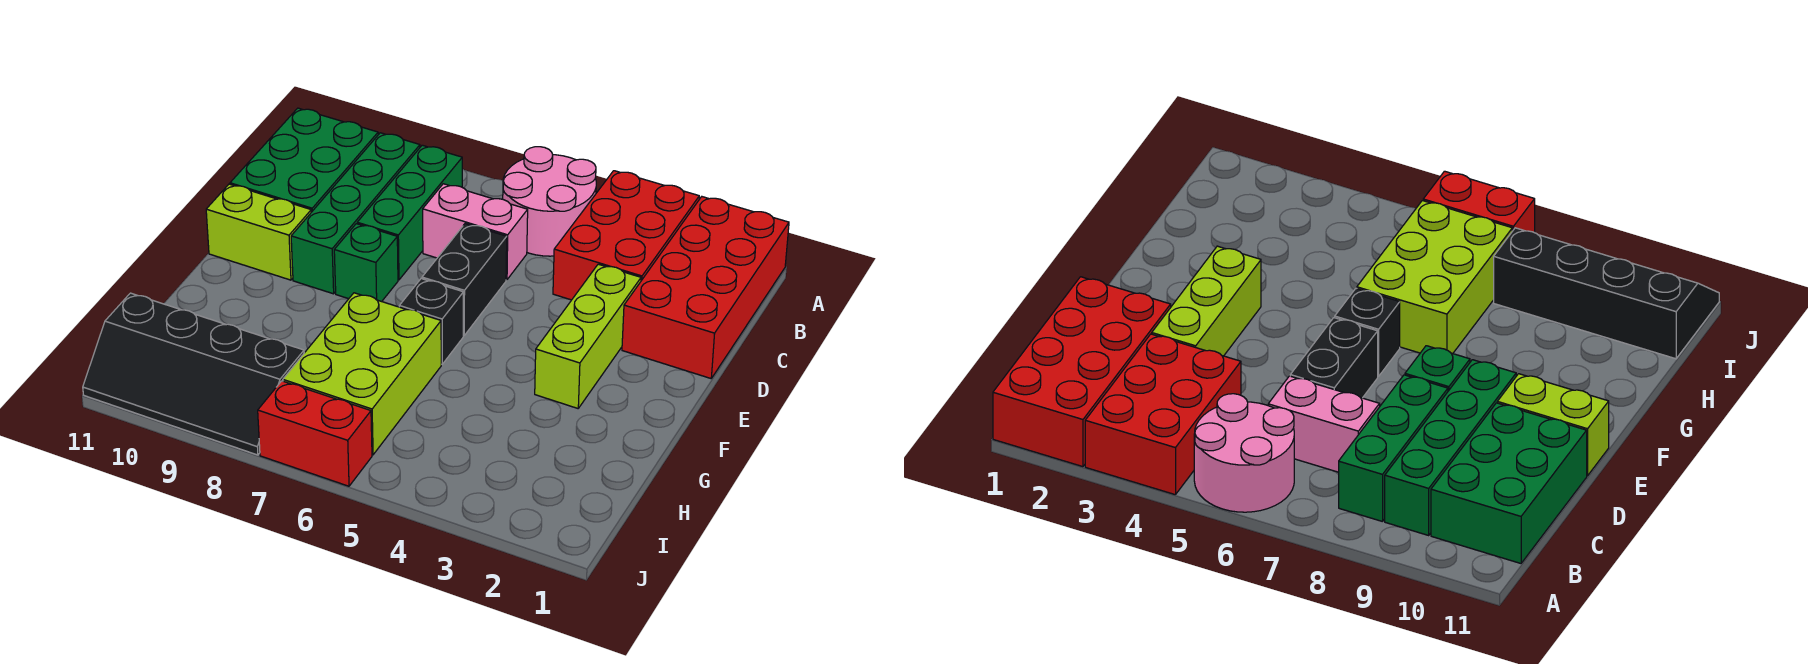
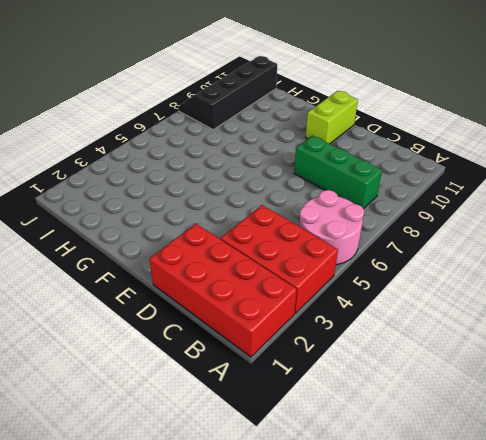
none -> green brick B9:E9 level 1
none -> green brick B10:D11 level 1
none -> pink brick C6:C7 level 1

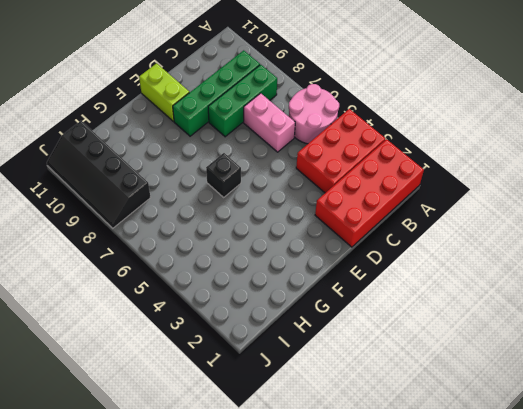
none -> green brick B10:D11 level 1
none -> lime brick D3:F3 level 1
none -> black brick D6:E6 level 1

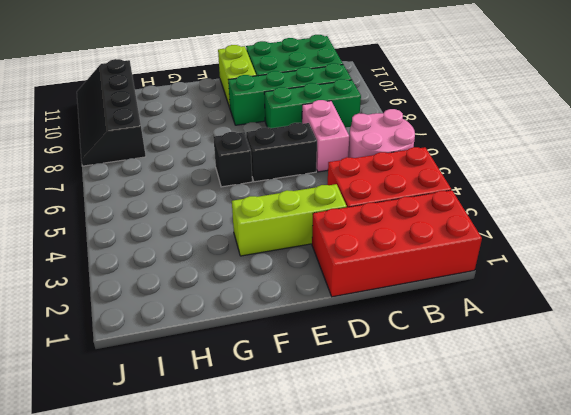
none -> green brick E8 level 1
none -> lime brick G6:I7 level 1
none -> red brick J6:J7 level 1

